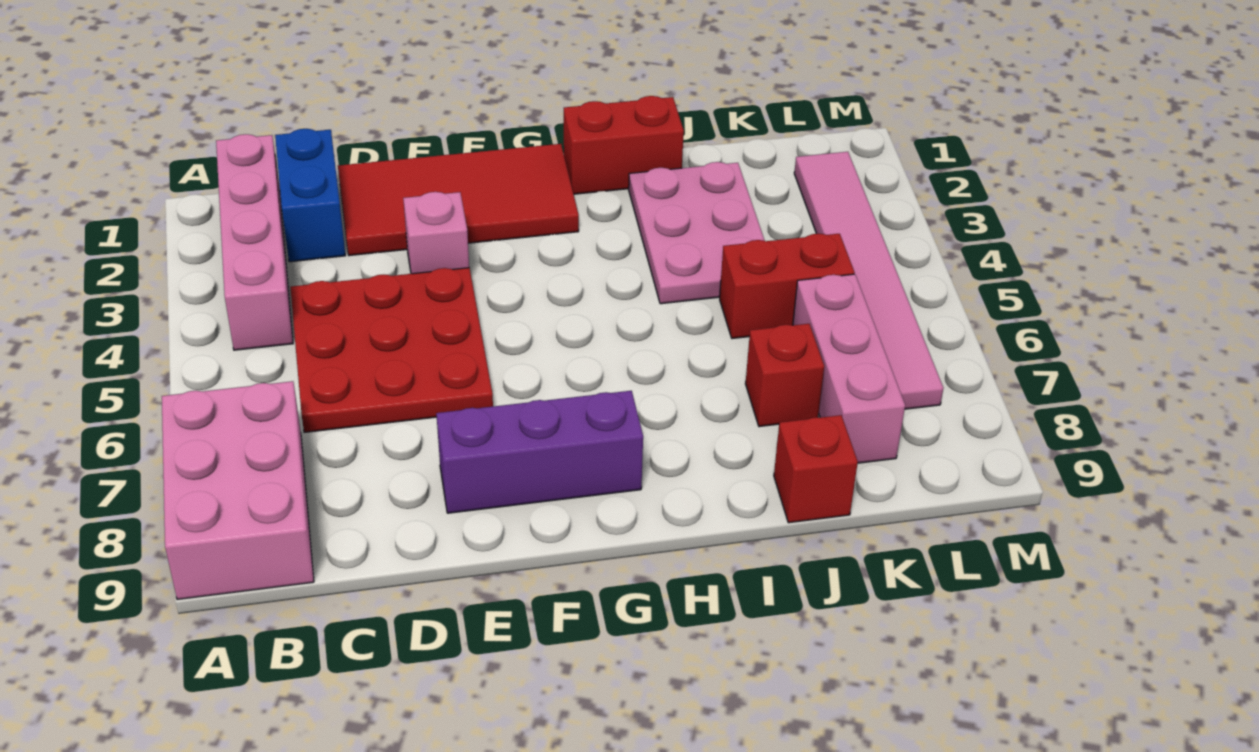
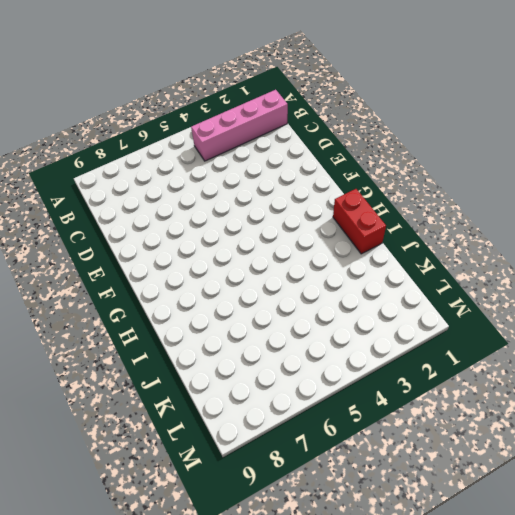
none -> pink brick A7:B9 level 1
none -> blue brick C1:C2 level 1
none -> red plate C4:E6 level 1

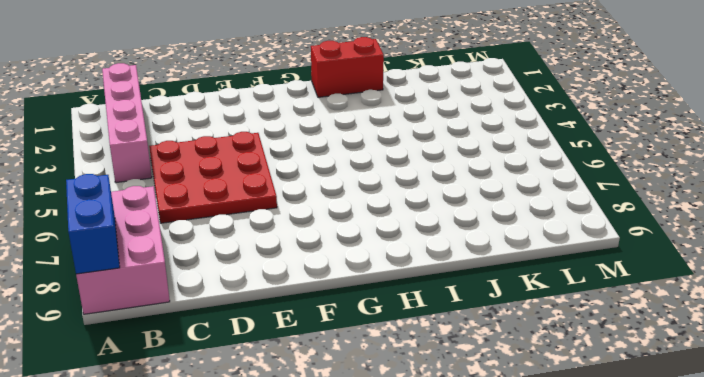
blue brick A8:A9 level 2 -> blue brick C1:C2 level 1
none -> red tile D1:G2 level 1
none -> pink brick E3 level 1
none -> purple brick E8:G8 level 1

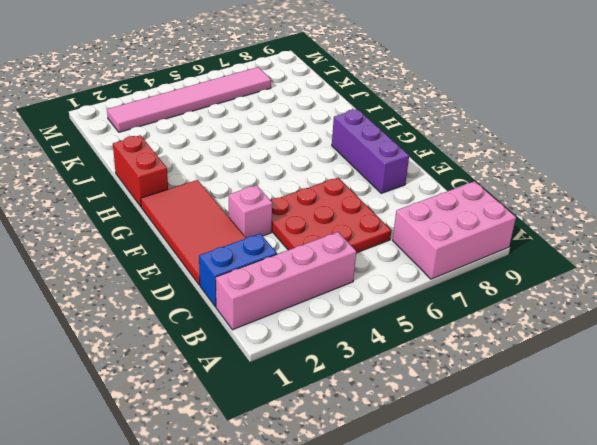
none -> pink plate I2:J4 level 1
none -> red brick J5:K5 level 1
none -> red brick J7 level 1

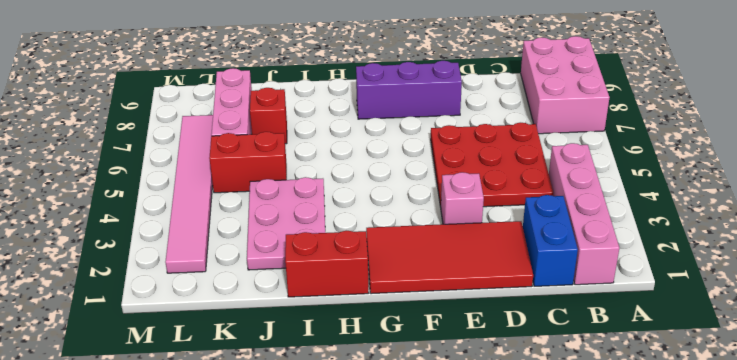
none -> red brick J9 level 1

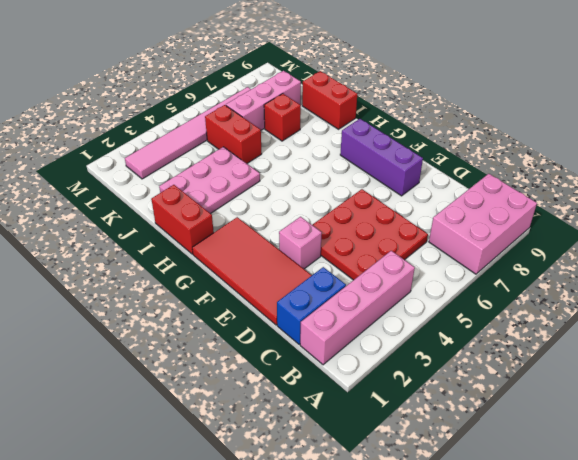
red brick I9:J9 level 1 -> red brick J9 level 1

